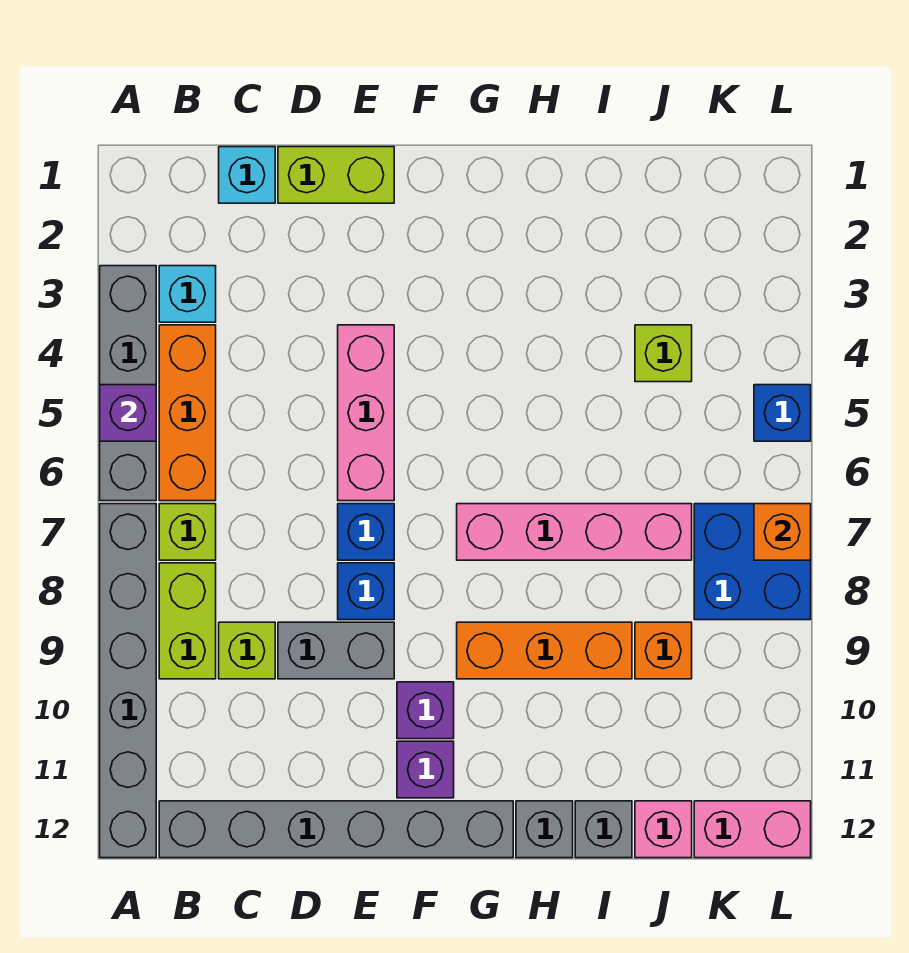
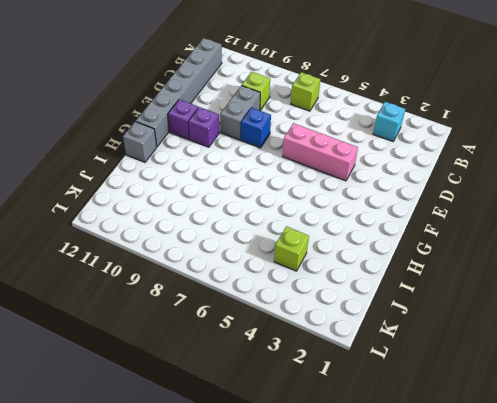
none -> grey brick A3:A6 level 1
none -> grey brick A7:A12 level 1
none -> orange brick B4:B6 level 1

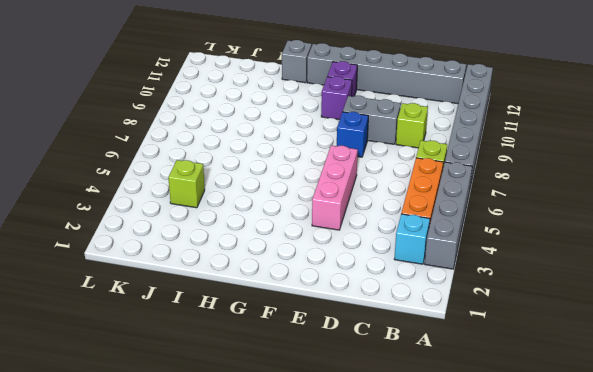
none -> lime brick B8:B9 level 1
none -> cyan brick C1 level 1
none -> lime brick D1:E1 level 1

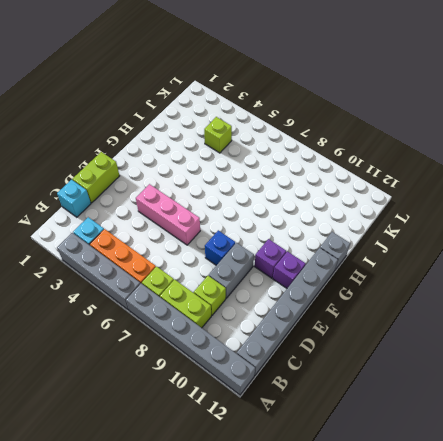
none -> blue brick E7 level 1
none -> pink brick G7:J7 level 1
none -> orange brick G9:I9 level 1

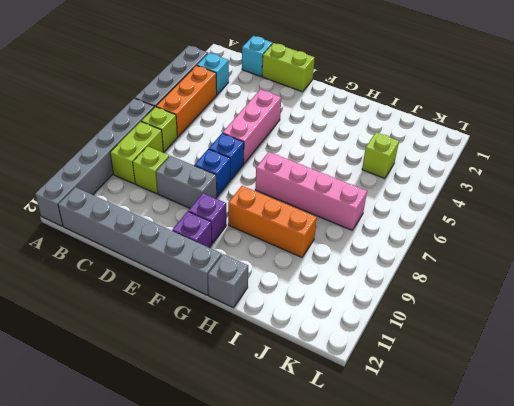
none -> grey brick I12 level 1
none -> orange brick J9 level 1
none -> pink brick J12 level 1

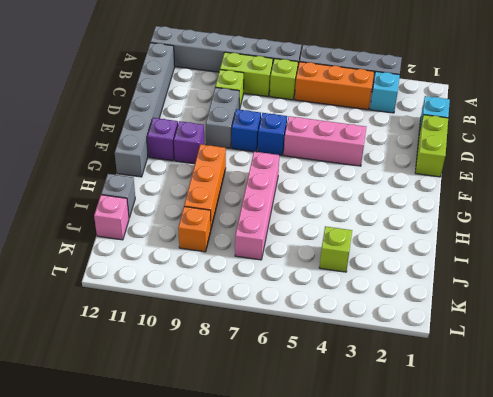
none -> grey brick H12 level 1
none -> blue brick K7:L8 level 1
none -> pink brick K12:L12 level 1

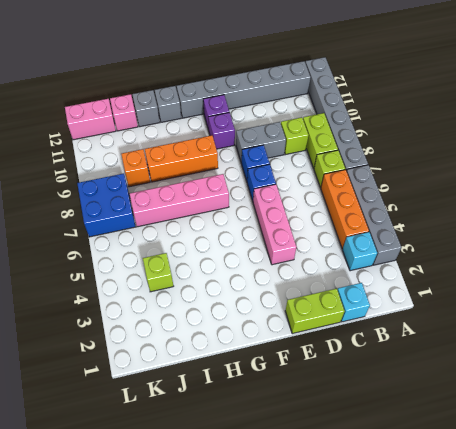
none -> blue brick L5 level 1
none -> purple brick A5 level 2
none -> orange brick L7 level 2

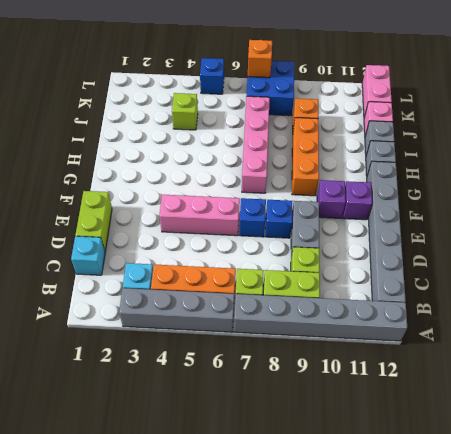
none -> purple brick A5 level 2

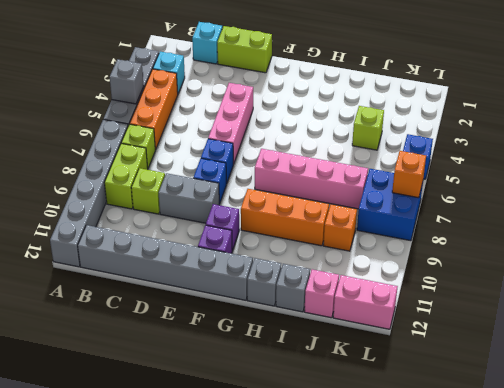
grey brick A5 level 2 -> purple brick A5 level 2

